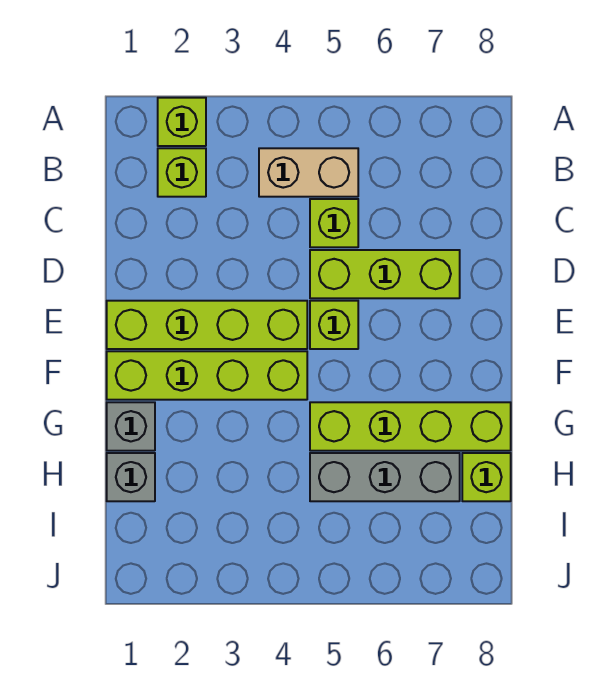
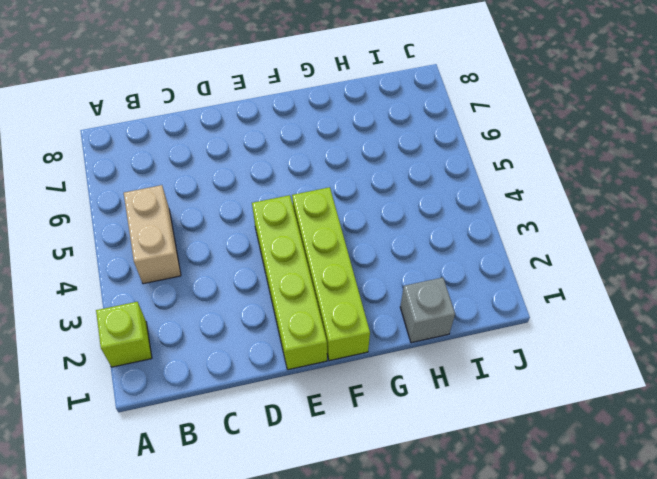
none -> lime brick B2 level 1
none -> lime brick C5 level 1
none -> lime brick D5:D7 level 1

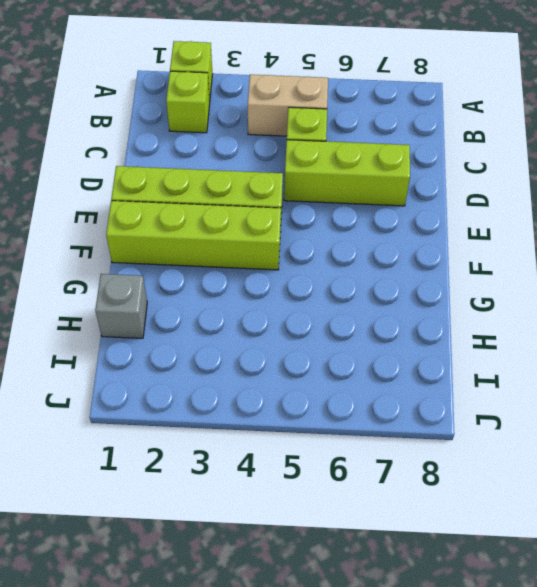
none -> lime brick E5 level 1
none -> grey brick G1 level 1
none -> lime brick G5:G8 level 1

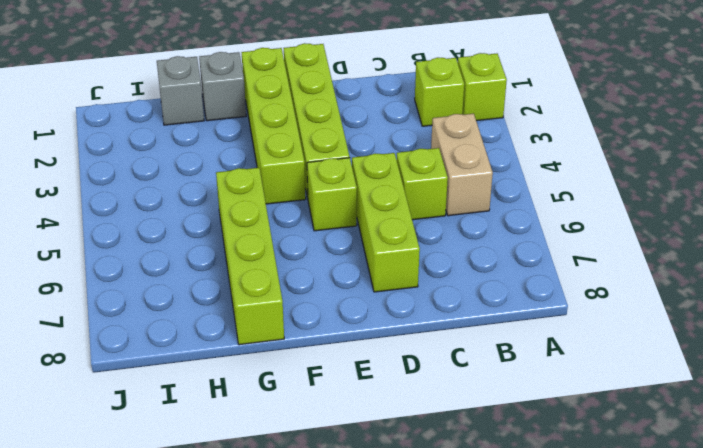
none -> grey brick H5:H7 level 1
none -> lime brick H8 level 1

